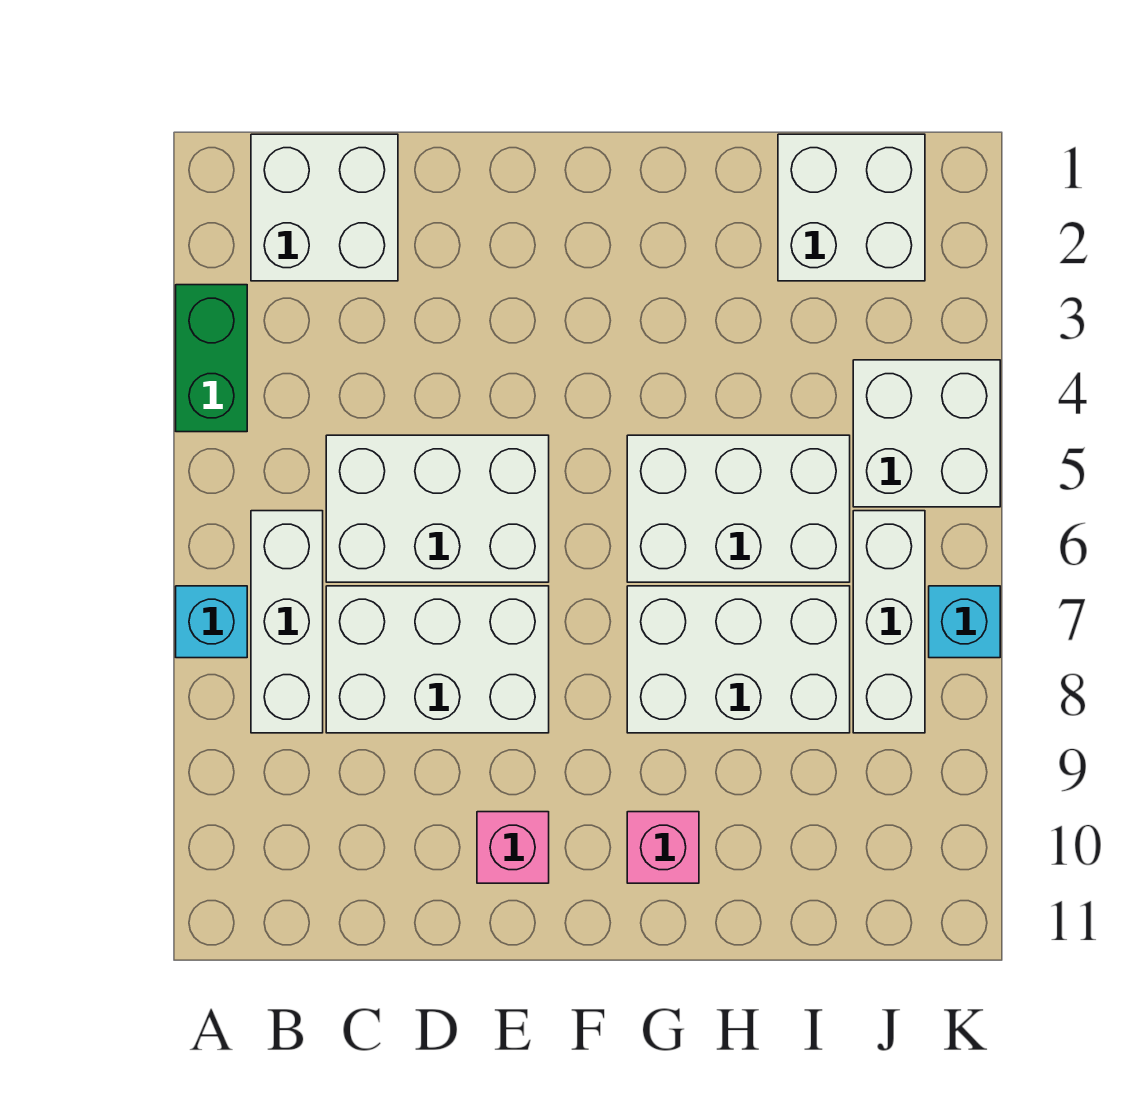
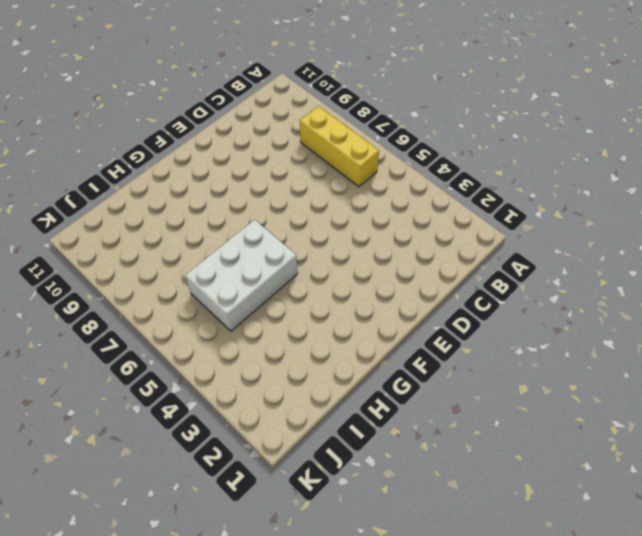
yellow brick B6:B8 level 1 -> white brick B6:B8 level 1
none -> green brick A3:A4 level 1
none -> cyan brick A7 level 1
none -> white brick B1:C2 level 1

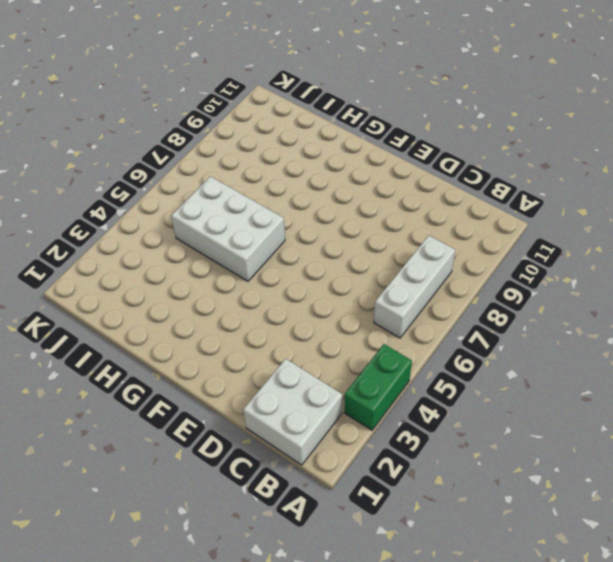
none -> cyan brick A7 level 1
none -> white brick C5:E6 level 1
none -> white brick C7:E8 level 1

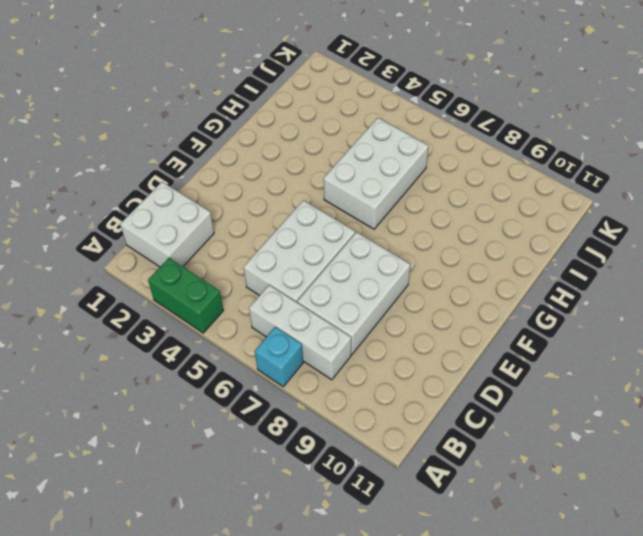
none -> pink brick E10 level 1
none -> white brick G7:I8 level 1
none -> pink brick G10 level 1

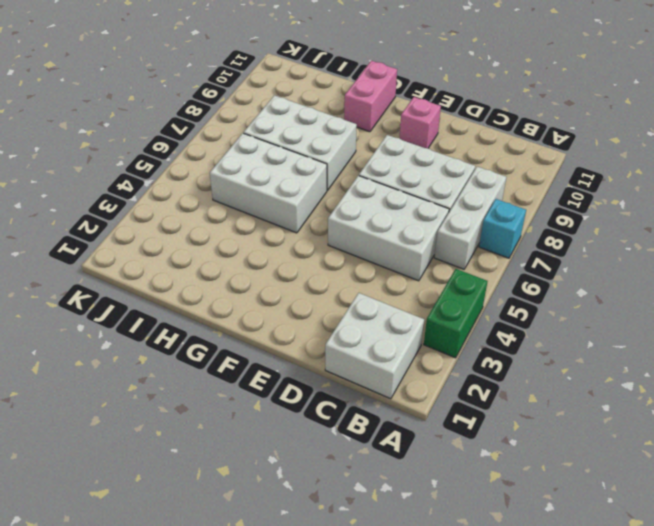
pink brick G10:G11 level 1 -> pink brick G10 level 1
none -> white brick I1:J2 level 1
none -> white brick J4:K5 level 1
none -> white brick J6:J8 level 1

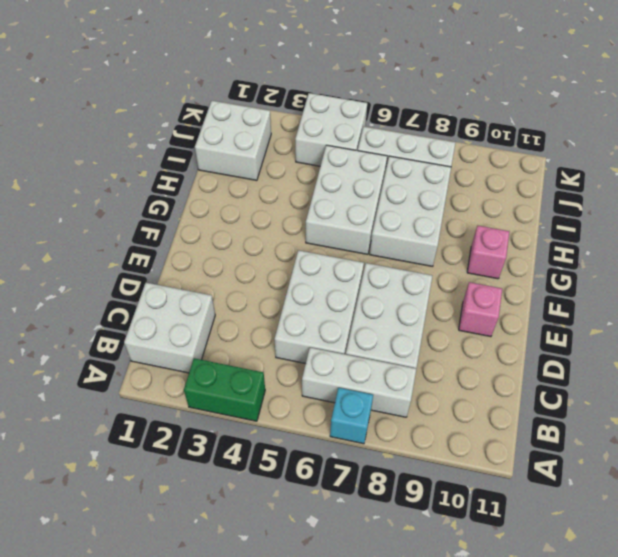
none -> cyan brick K7 level 1

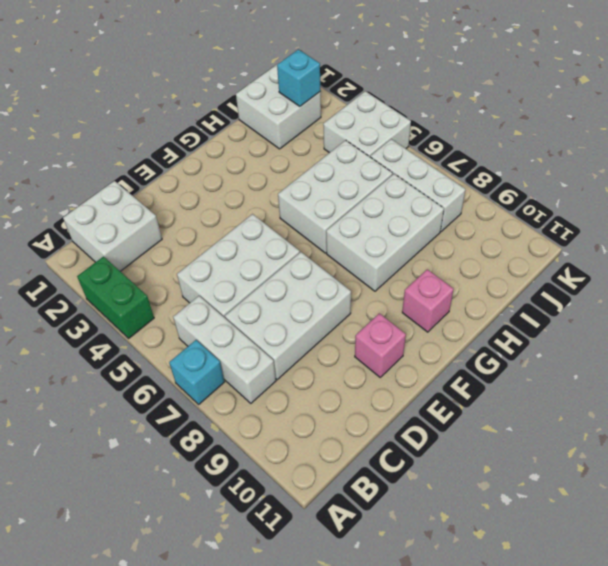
cyan brick J2 level 2 -> cyan brick K7 level 1

